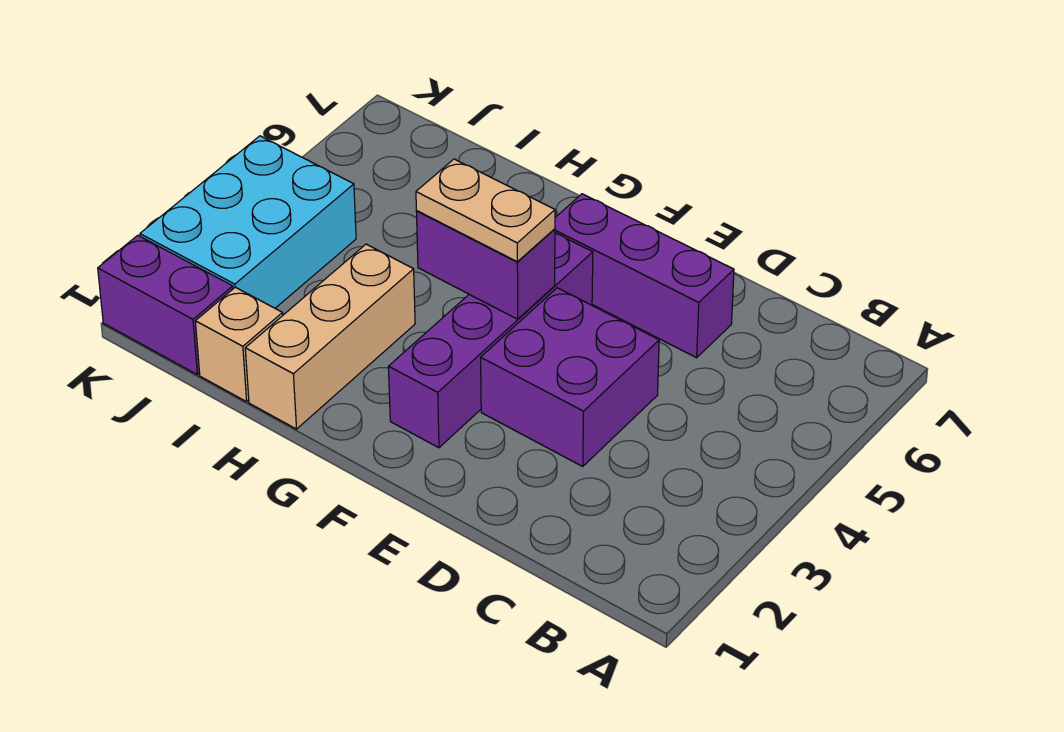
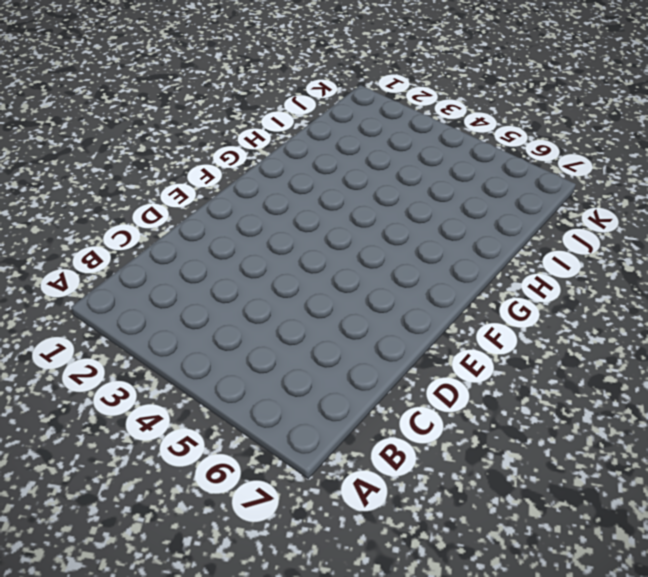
none -> purple brick D3:E4 level 1
none -> purple brick D6:F6 level 1

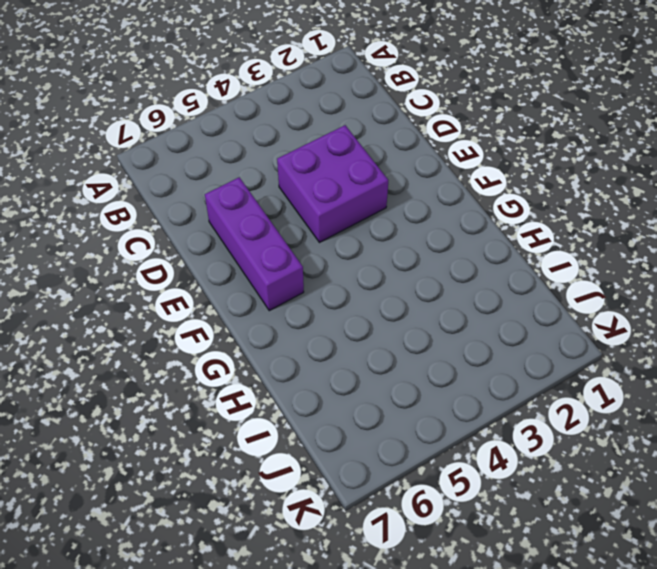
none -> purple brick F2:F5 level 1
none -> tan brick H1:H3 level 1

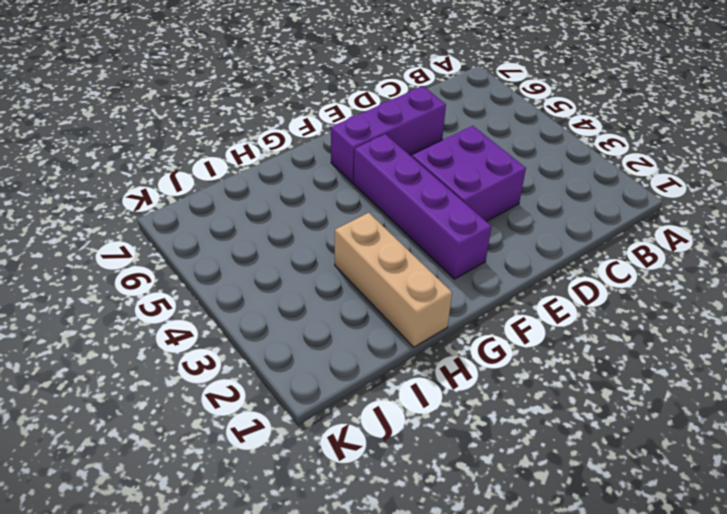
none -> tan brick I1 level 1
none -> purple brick J1:K1 level 1

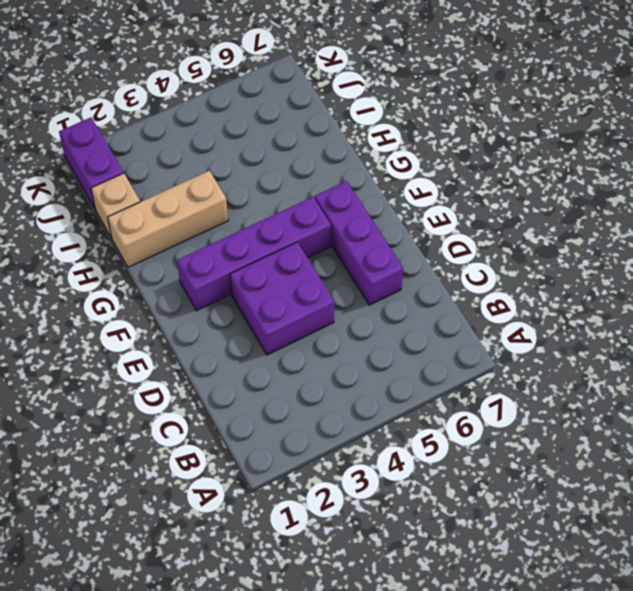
none -> cyan brick J2:K4 level 1
none -> purple brick F4:G4 level 2

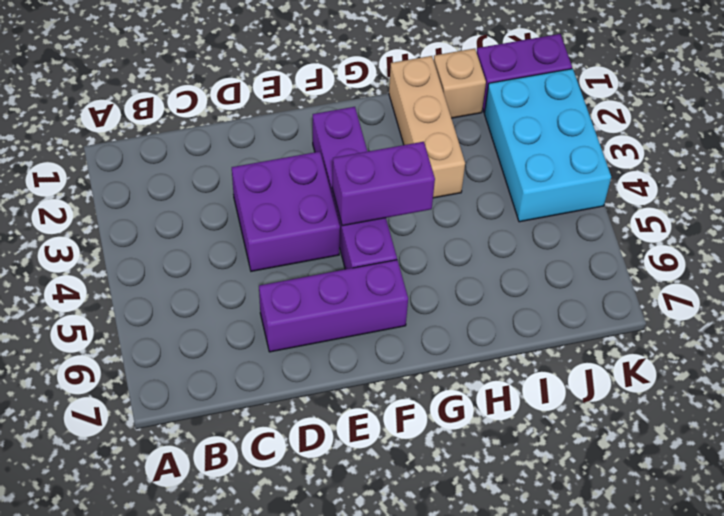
none -> tan plate F4:G4 level 3

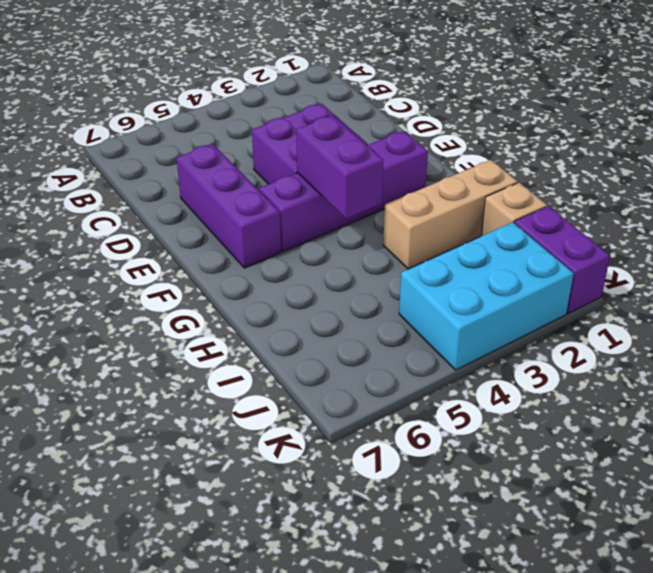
none -> tan plate F4:G4 level 3

